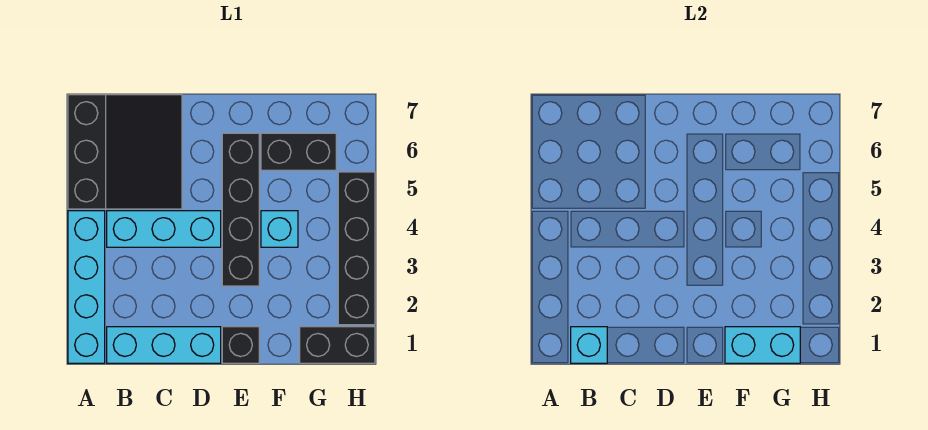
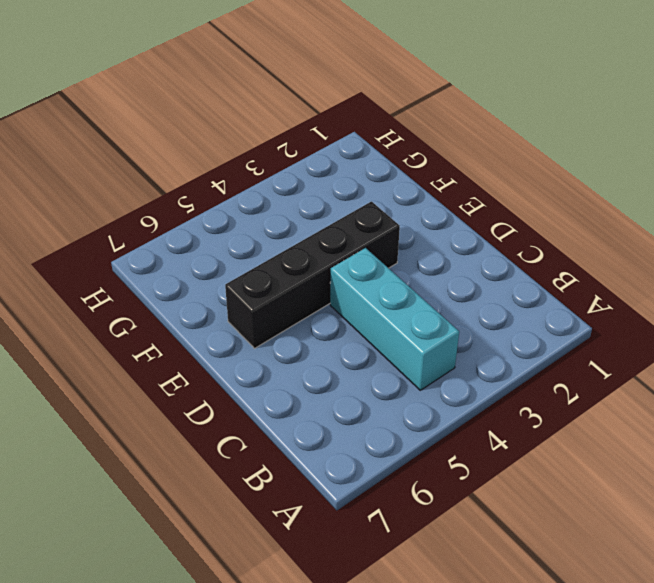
none -> cyan brick A1:A4 level 1
none -> black slope A5:C7 level 1 top A
none -> cyan brick B1:D1 level 1

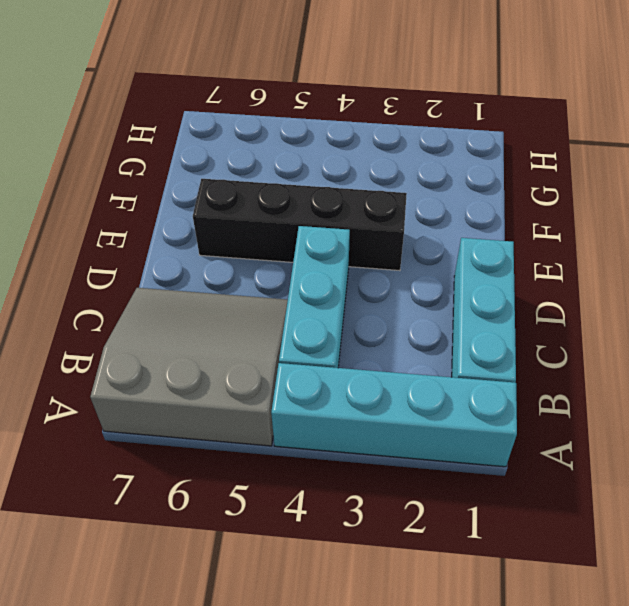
grey slope A5:C7 level 1 top A -> black slope A5:C7 level 1 top A
none -> black brick E1 level 1
none -> cyan brick F4 level 1
none -> black brick F6:G6 level 1

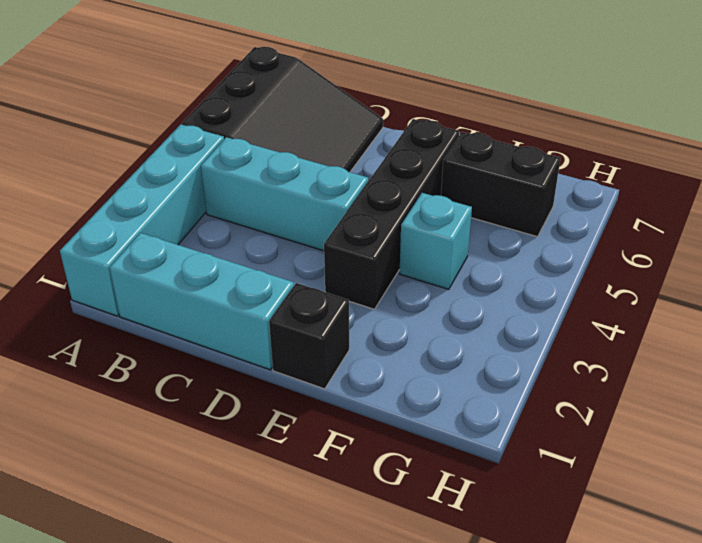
none -> black brick G1:H1 level 1
none -> black brick H2:H5 level 1
none -> cyan brick B1 level 2

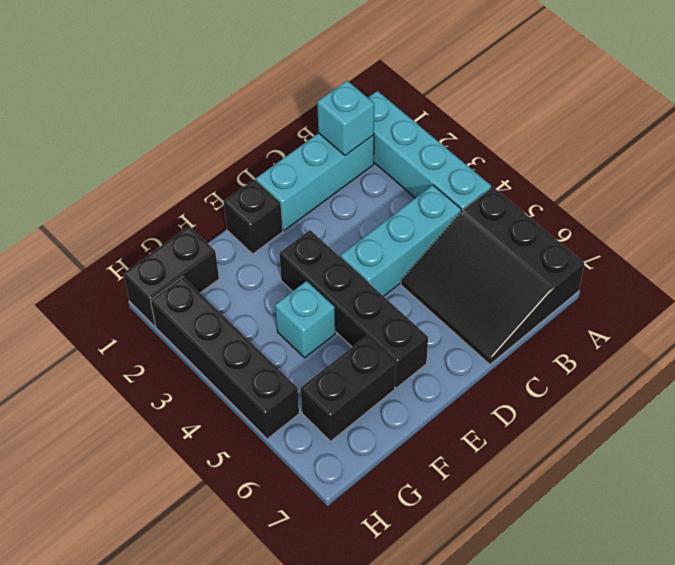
none -> cyan brick F1:G1 level 2

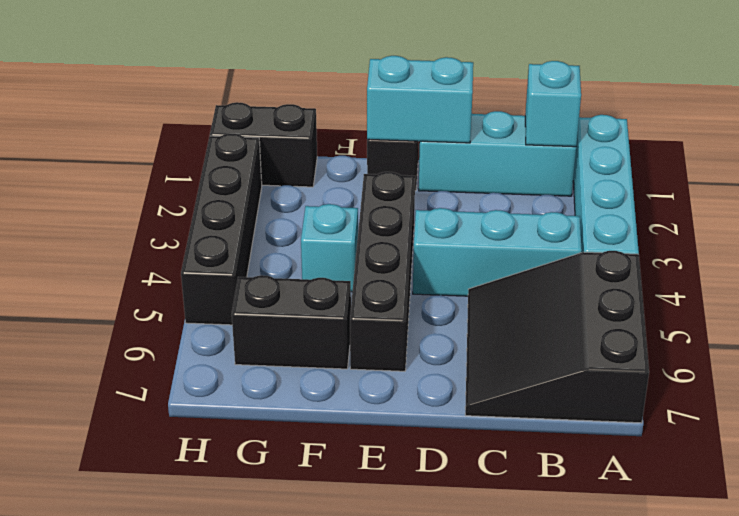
cyan brick D1:E1 level 2 -> cyan brick F1:G1 level 2

